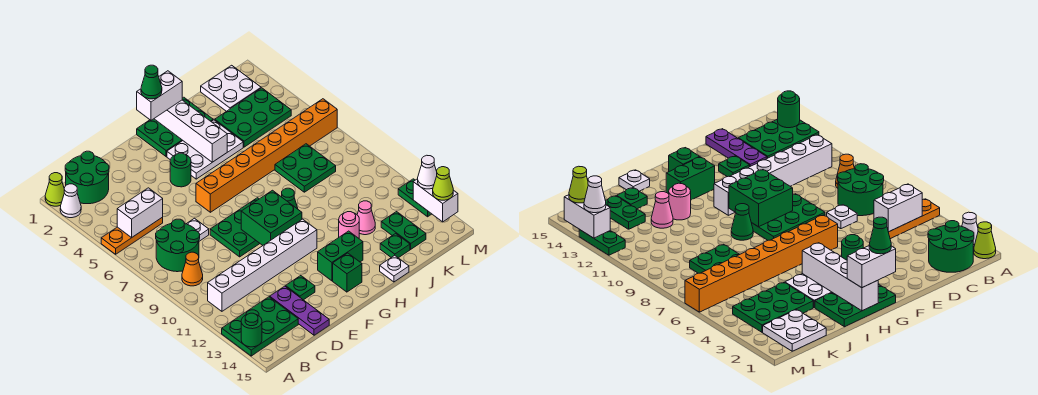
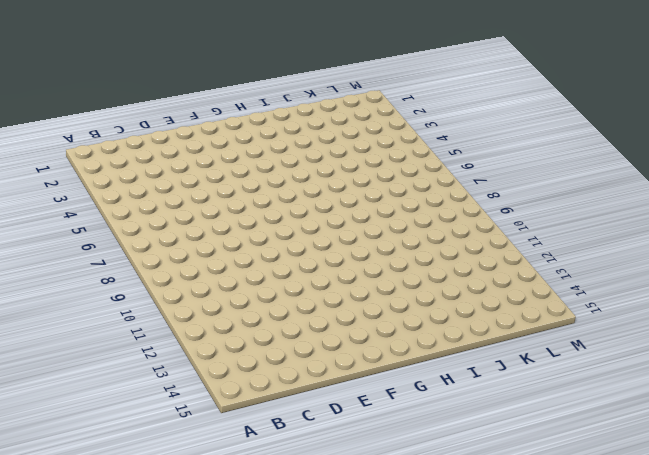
none -> lime cone A1 level 1
none -> white cone A2 level 1
none -> orange plate A5:C5 level 1
none -> green plate A13:C14 level 1

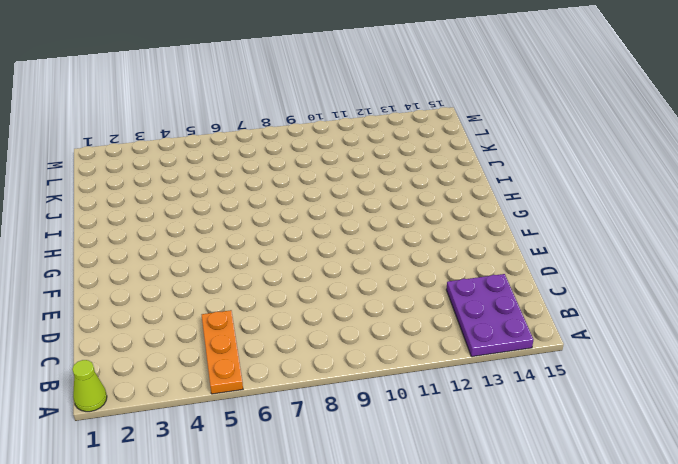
purple plate A13:C14 level 1 -> green plate A13:C14 level 1
none -> white cone A2 level 1
none -> green round brick B1:C2 level 1
none -> green round brick B7:C8 level 1
none -> orange cone B9 level 1

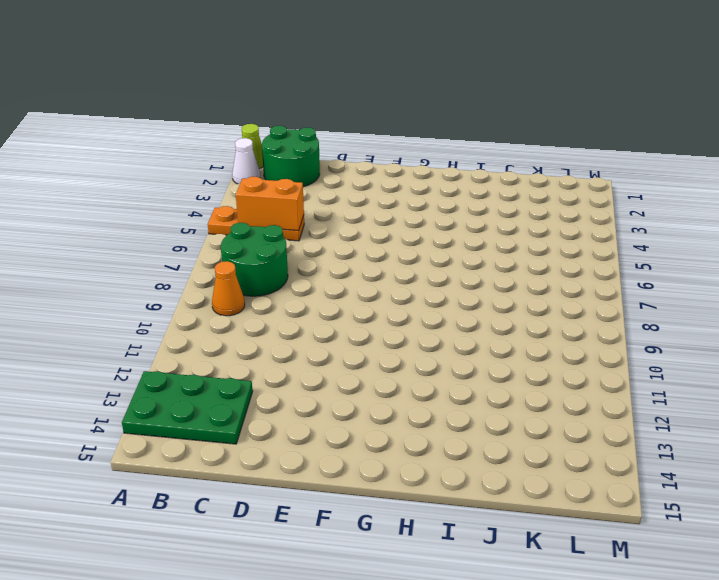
orange brick B5:C5 level 2 -> white brick B5:C5 level 2
none -> white brick B11:G11 level 1
none -> white plate D7 level 1
none -> purple plate D13:D15 level 1
none -> green plate E8:G9 level 1

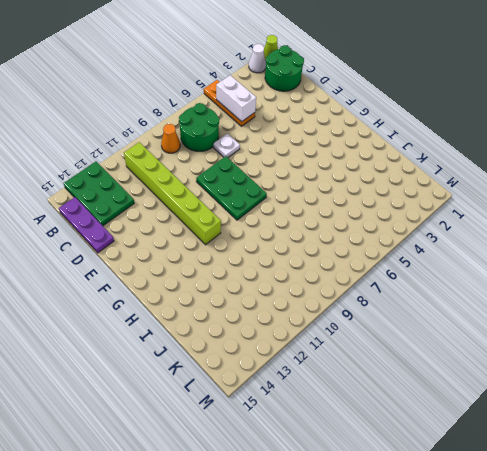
lime brick B11:G11 level 1 -> white brick B11:G11 level 1
purple plate B15:D15 level 1 -> purple plate D13:D15 level 1
none -> green plate E13 level 1
none -> green round brick F4 level 1
none -> orange brick F6:M6 level 1
none -> green plate G1:I2 level 1

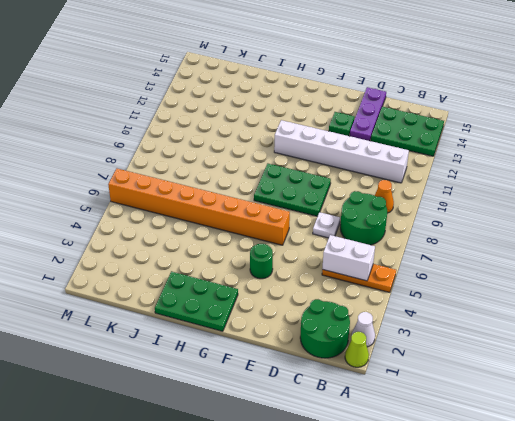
none -> white plate G3:I4 level 1
none -> green brick G13:H13 level 1
none -> green brick G14 level 1
none -> green cone H9 level 1

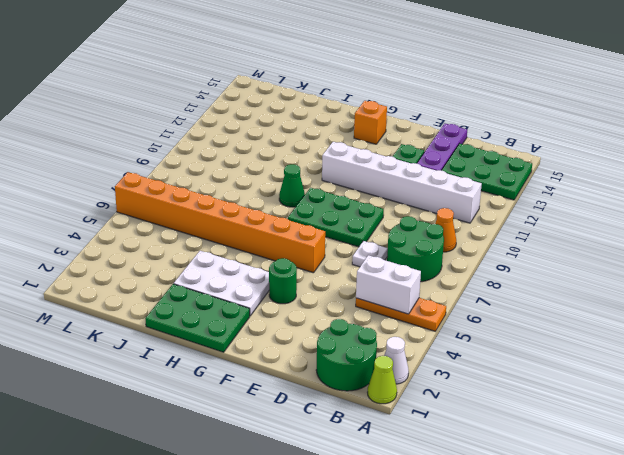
orange brick G14 level 1 -> green brick G14 level 1
none -> green brick G13:H13 level 1
none -> pink round brick I12 level 1
none -> white plate I15 level 1
none -> green plate J3:L4 level 1

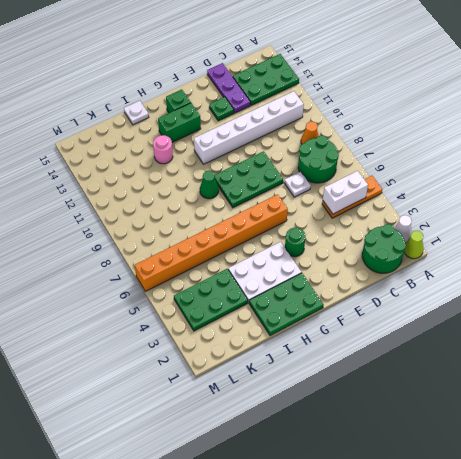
none -> green plate J7:K8 level 1
none -> pink cone J12 level 1
none -> green plate J14 level 1
none -> white plate K1:L2 level 1

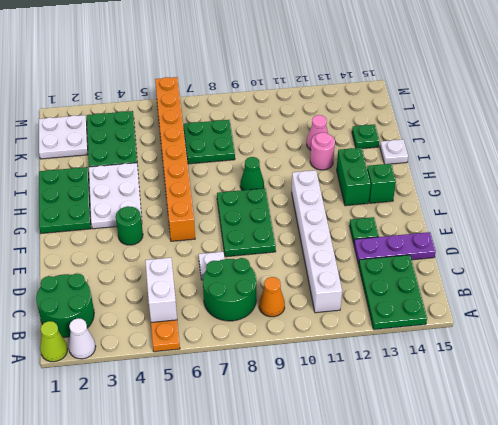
none -> green plate K13:K14 level 1
none -> green plate M12:M13 level 1
none -> green round brick A14 level 2
none -> green brick F9:G10 level 2

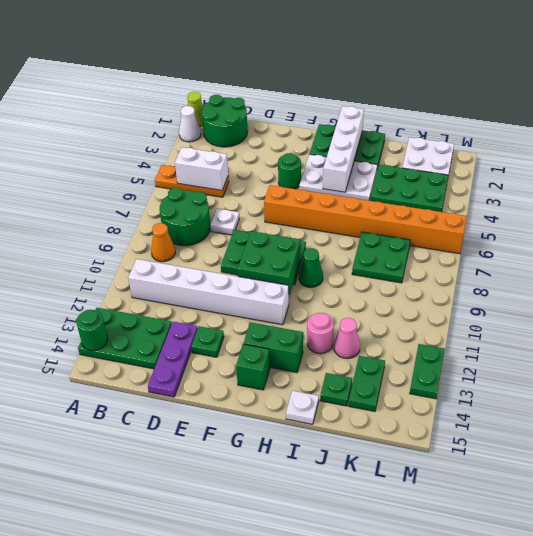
none -> white brick M13:M14 level 2
none -> white brick G1:H1 level 3
none -> white cone M13 level 3
none -> lime cone M14 level 3

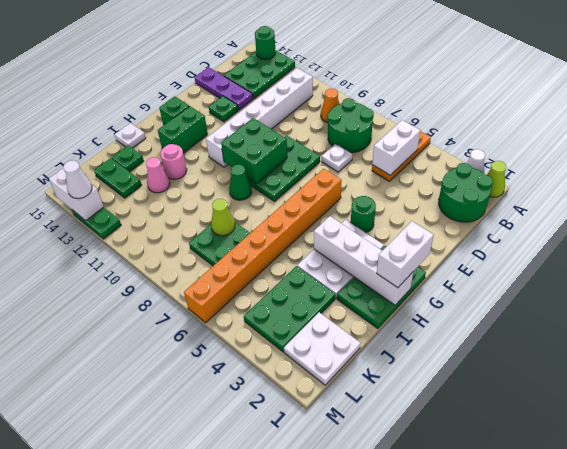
lime cone J8 level 2 -> lime cone M14 level 3
none -> green cone G1 level 4

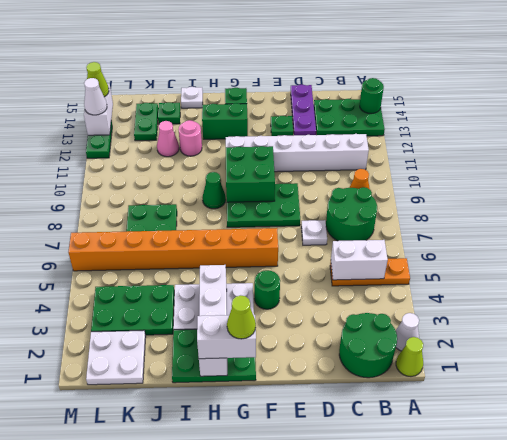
lime cone G1 level 4 -> green cone G1 level 4

